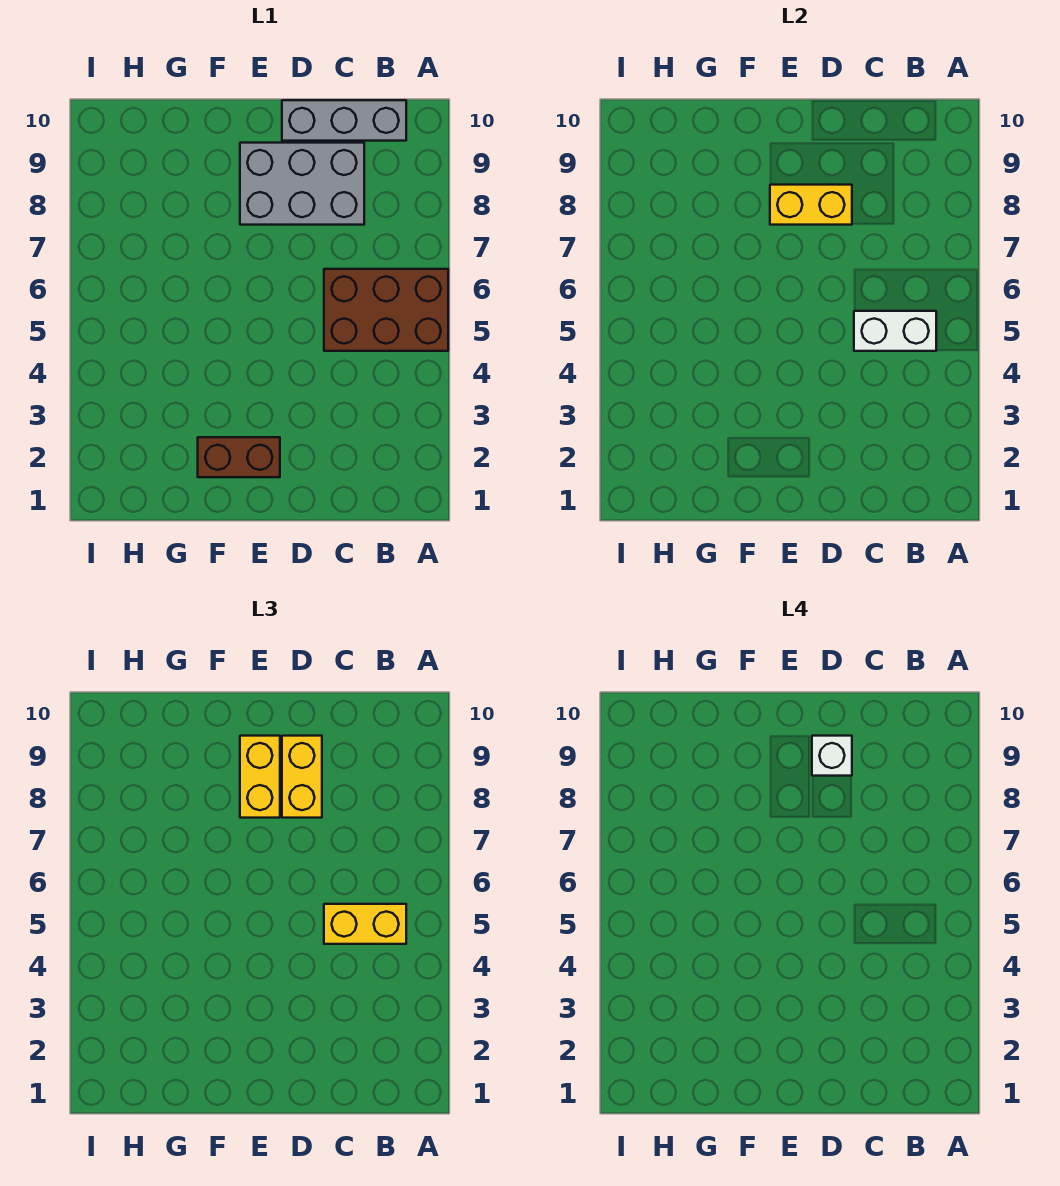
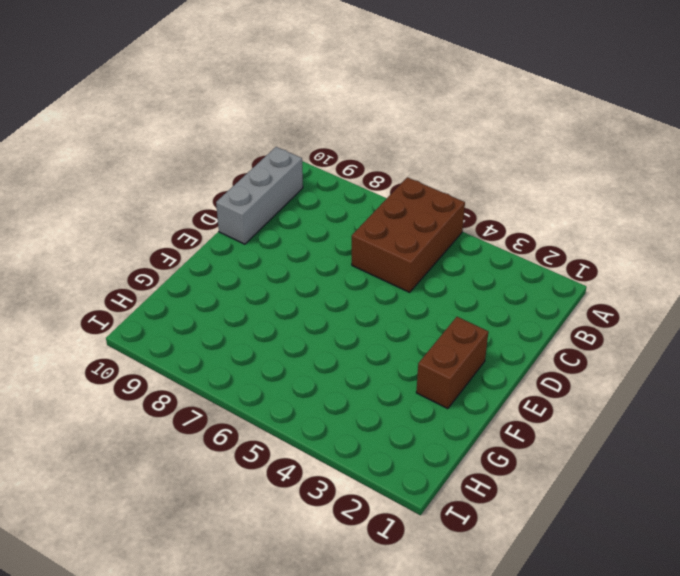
none -> grey brick C8:E9 level 1
none -> white brick B5:C5 level 2

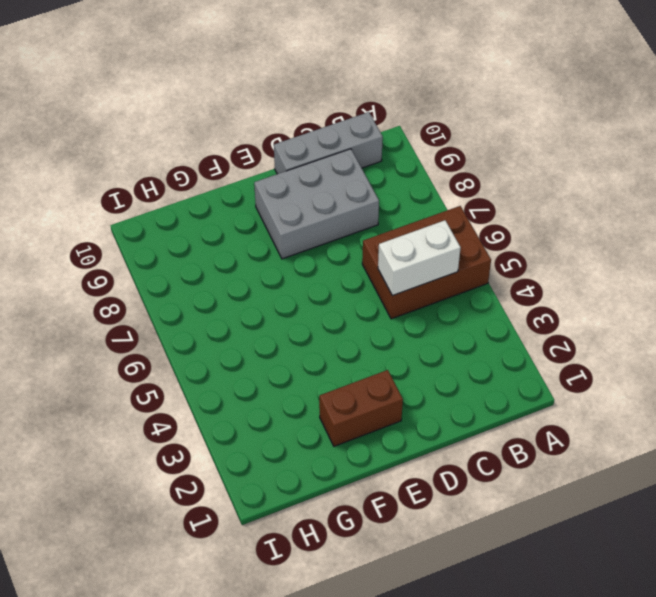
none -> yellow brick D8:E8 level 2
none -> yellow brick B5:C5 level 3

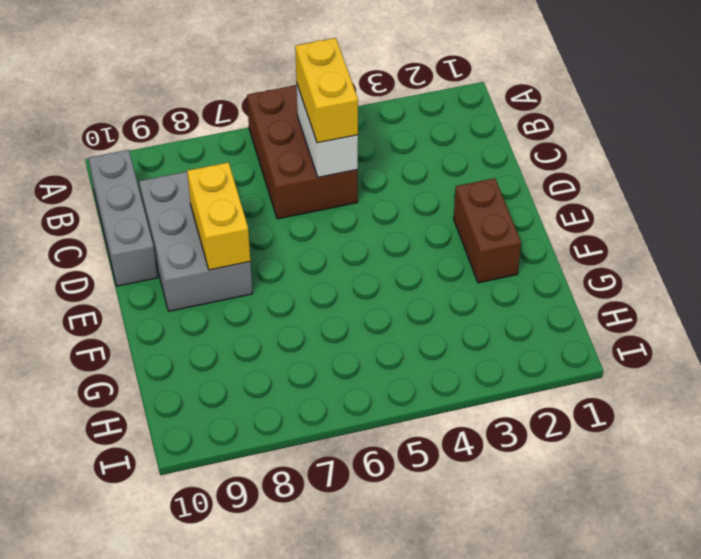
none -> yellow brick D8:D9 level 3
none -> yellow brick E8:E9 level 3

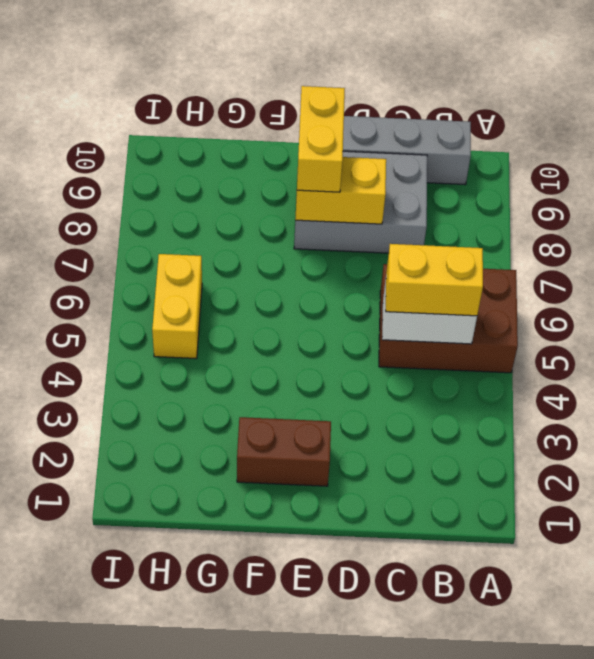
yellow brick H5:H6 level 1 -> yellow brick D8:D9 level 3
none -> white brick D9 level 4

